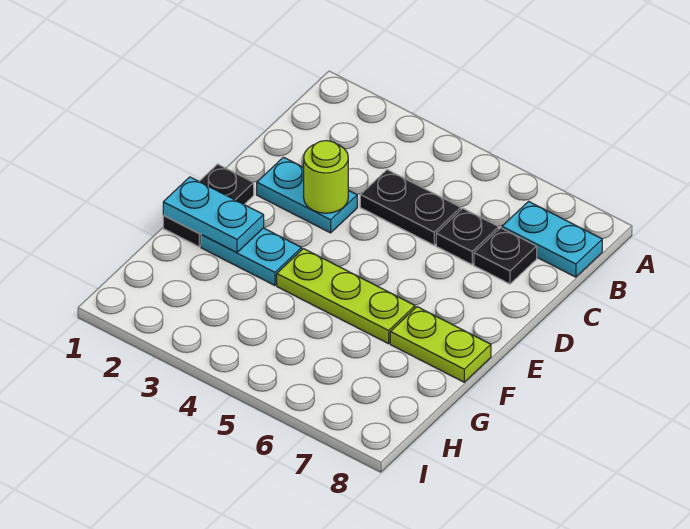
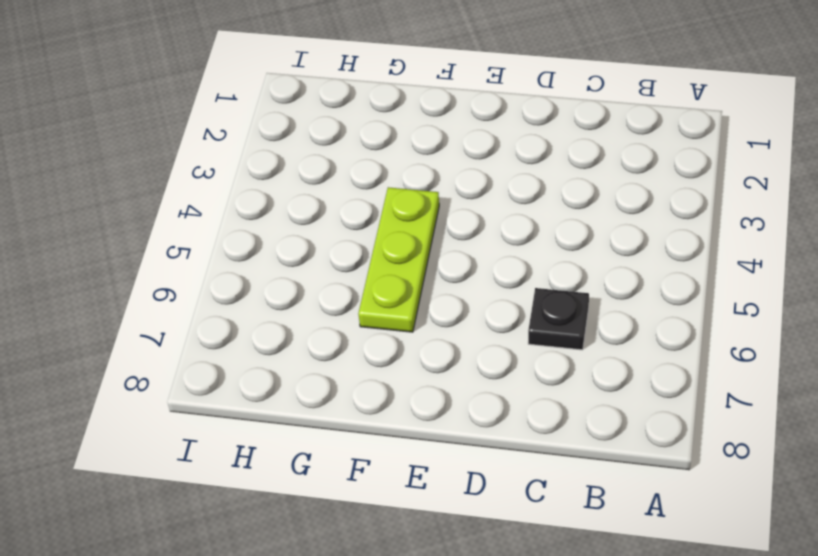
none -> cyan plate B7:B8 level 1
none -> black plate C4:C5 level 1

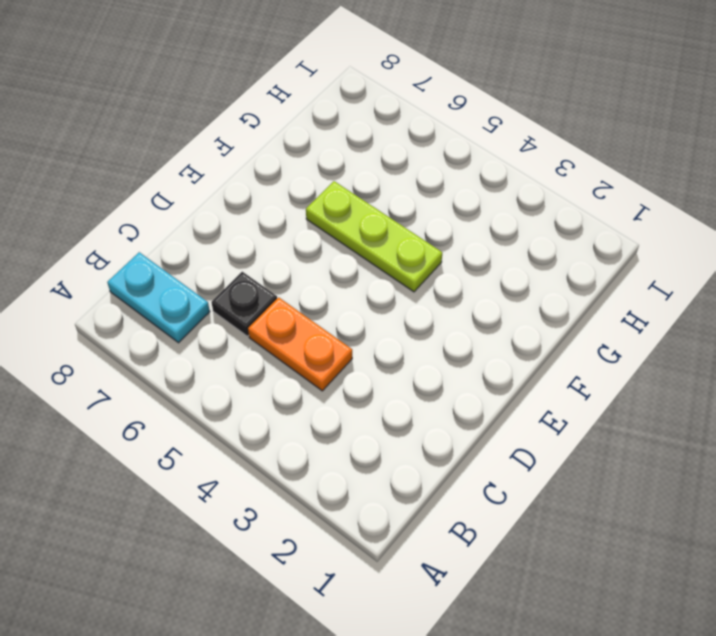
orange plate C4:C5 level 1 -> black plate C4:C5 level 1
none -> black plate C7 level 1
none -> cyan plate D2:D3 level 1

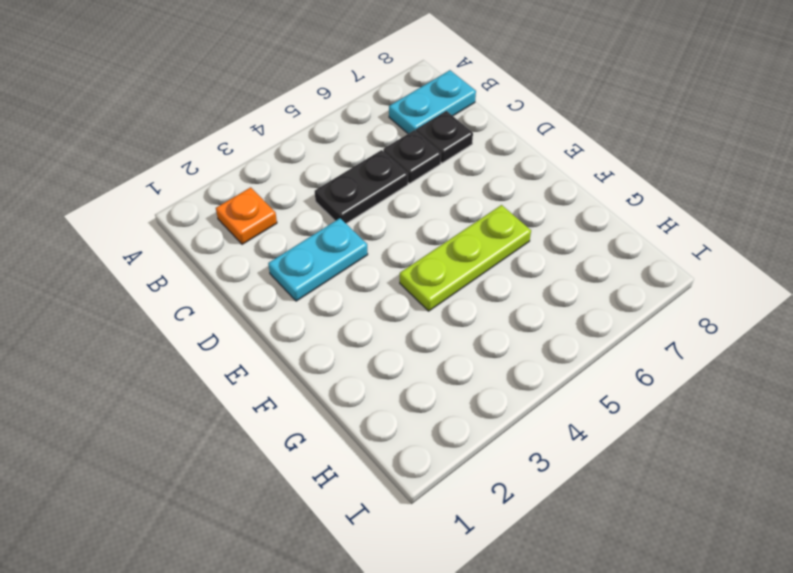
orange plate B2 level 1 -> none
none -> black plate E1:F1 level 1
none -> cyan plate F2:F3 level 1

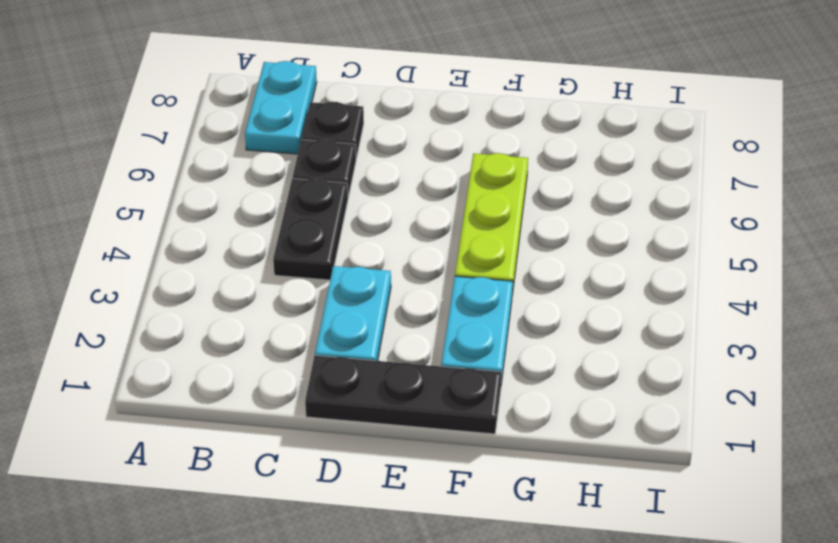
black plate D1:F1 level 1 -> black plate E1:F1 level 1
none -> lime plate F7:F8 level 1
none -> lime round brick D3 level 2

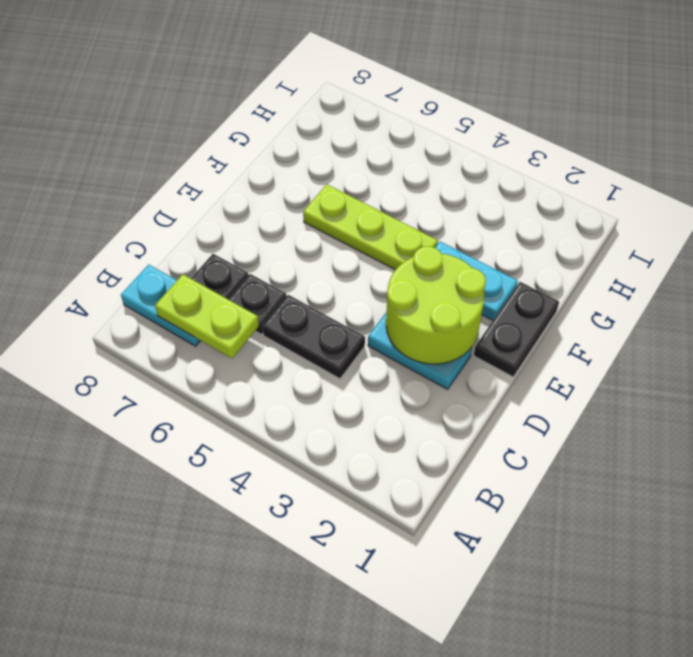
lime plate B6:B7 level 2 -> lime plate F7:F8 level 1
lime round brick D2:E3 level 2 -> lime round brick D3 level 2
none -> cyan plate F1:F2 level 2

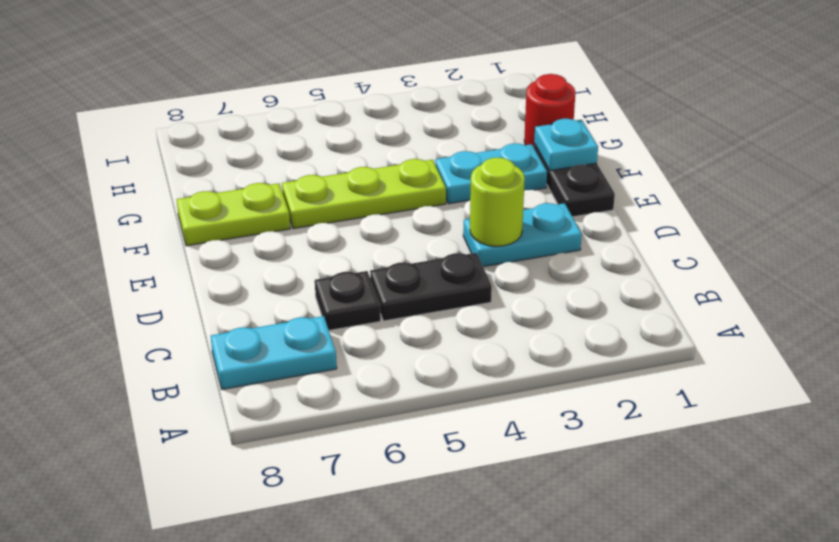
cyan plate F1 level 2 -> cyan plate F1:F2 level 2
red round brick G1 level 1 -> none
none -> black plate C7 level 1

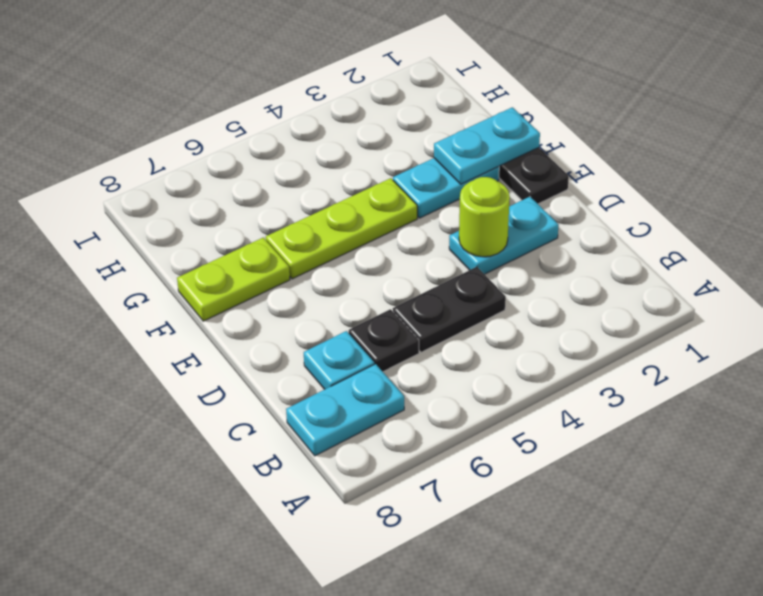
cyan plate C7 level 1 -> black plate C7 level 1

